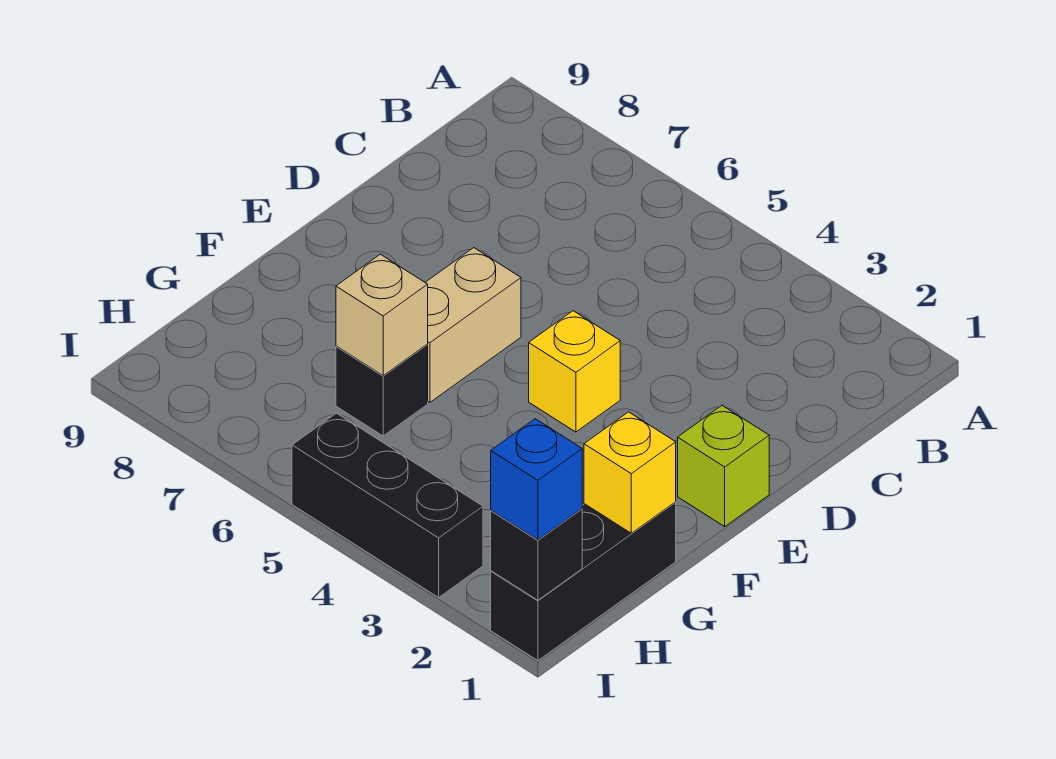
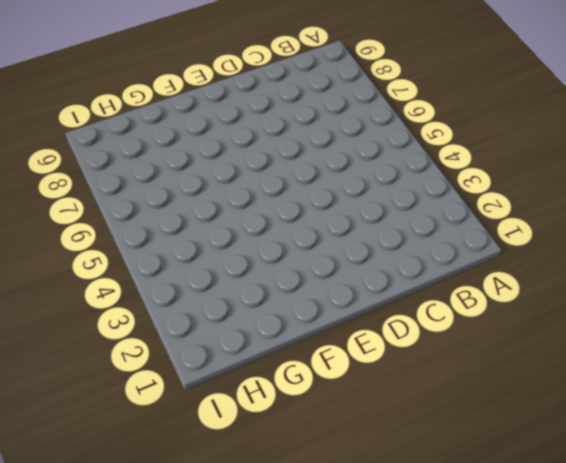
none -> lime brick E1 level 1
none -> yellow brick E4 level 1

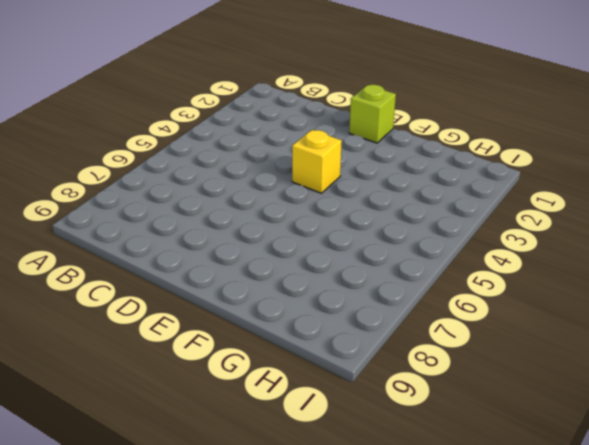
none -> tan brick E6:F6 level 1
none -> black brick G1:I1 level 1

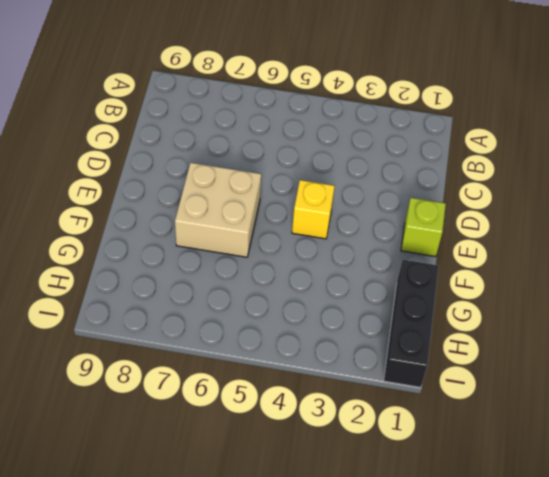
tan brick E6:F7 level 1 -> tan brick E6:F6 level 1
none -> black brick G6 level 1
none -> black brick I3:I5 level 1

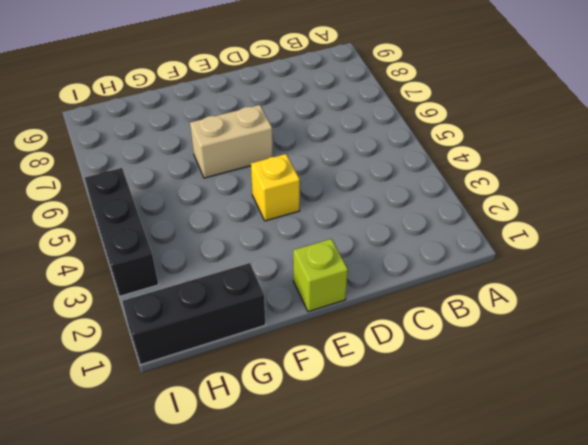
none -> black brick G6 level 1
none -> yellow brick G1 level 2

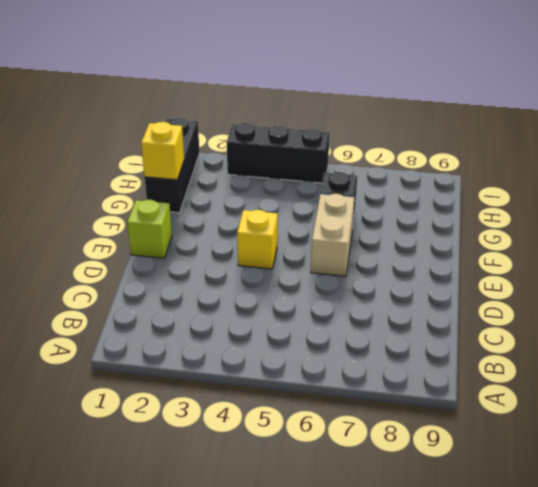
none -> tan brick G6 level 2
none -> black brick I1 level 2

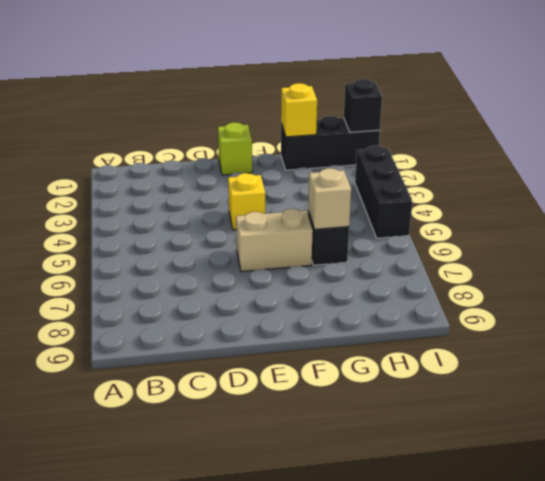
none -> blue brick I1 level 3

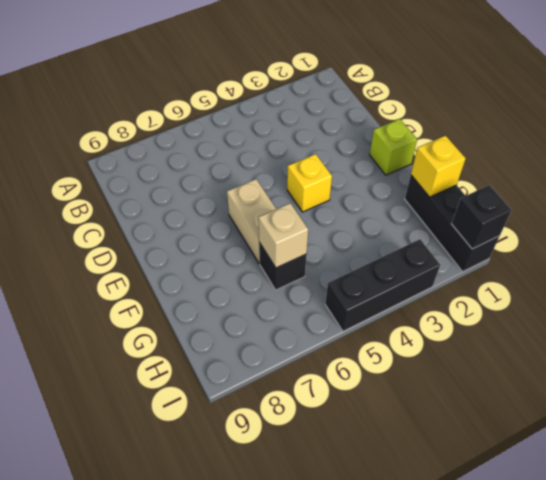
none -> blue brick I1 level 3

